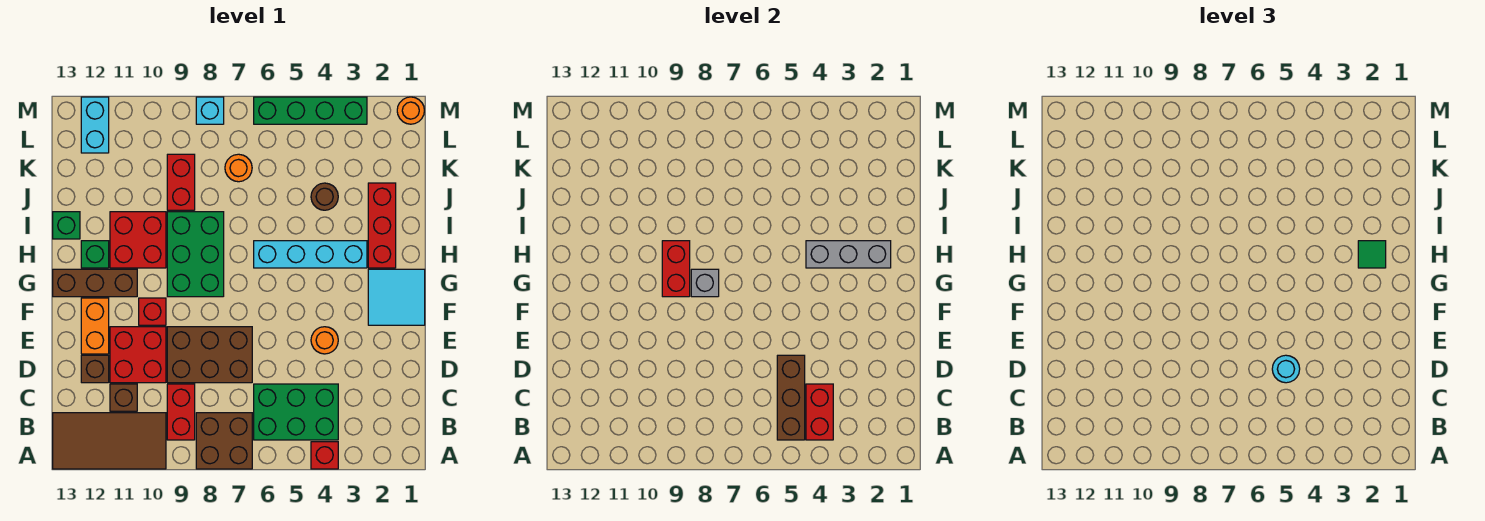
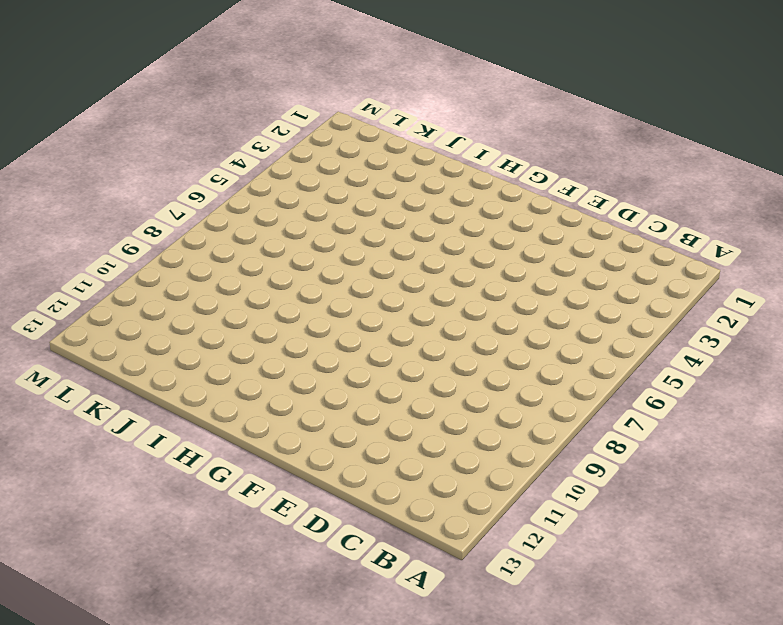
none -> red brick A4 level 1
none -> brown brick A7:B8 level 1
none -> brown tile A10:B13 level 1
none -> green brick B4:C6 level 1

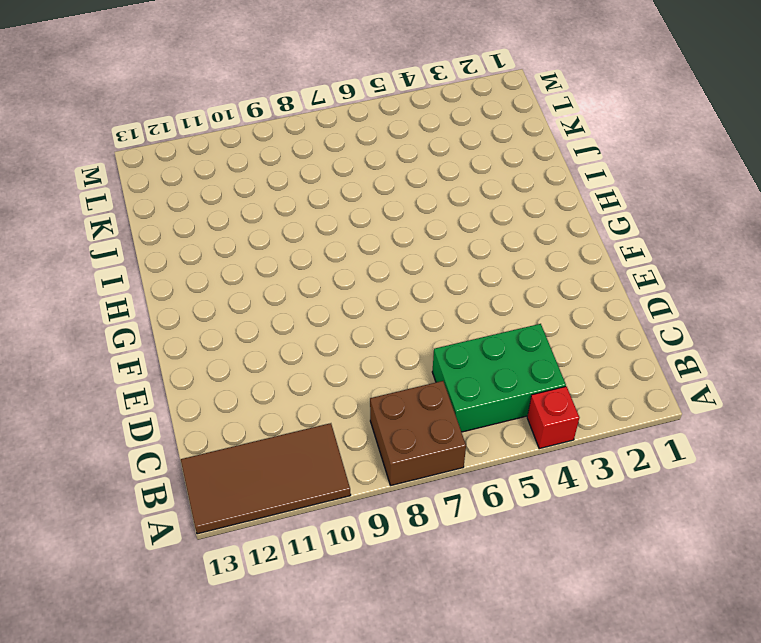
none -> red brick B9:C9 level 1
none -> brown brick C11 level 1
none -> brown brick D7:E9 level 1
none -> red brick D10:E11 level 1

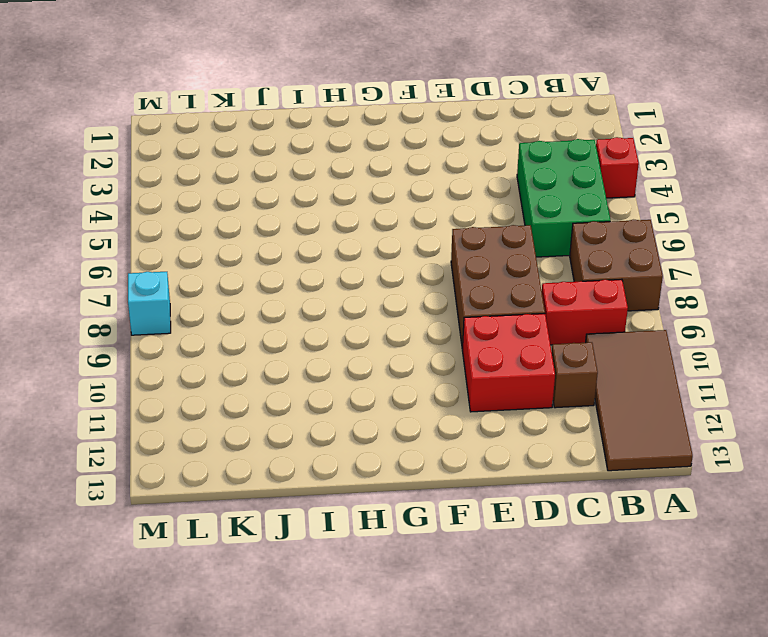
none -> brown brick D12 level 1
none -> orange round brick E4 level 1
none -> orange brick E12:F12 level 1
none -> cyan tile F1:G2 level 1

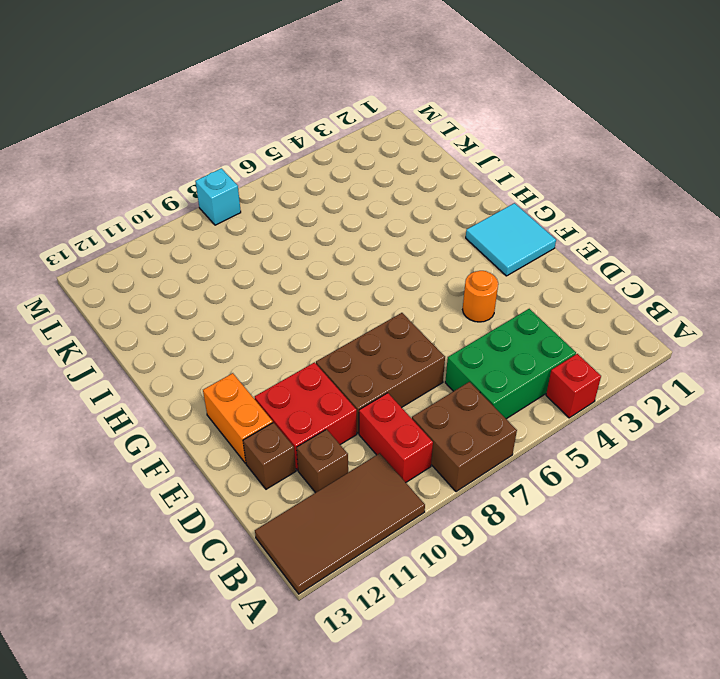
none -> red brick F10 level 1
none -> green brick G8:I9 level 1
none -> brown brick G11:G13 level 1
none -> red brick H2:J2 level 1

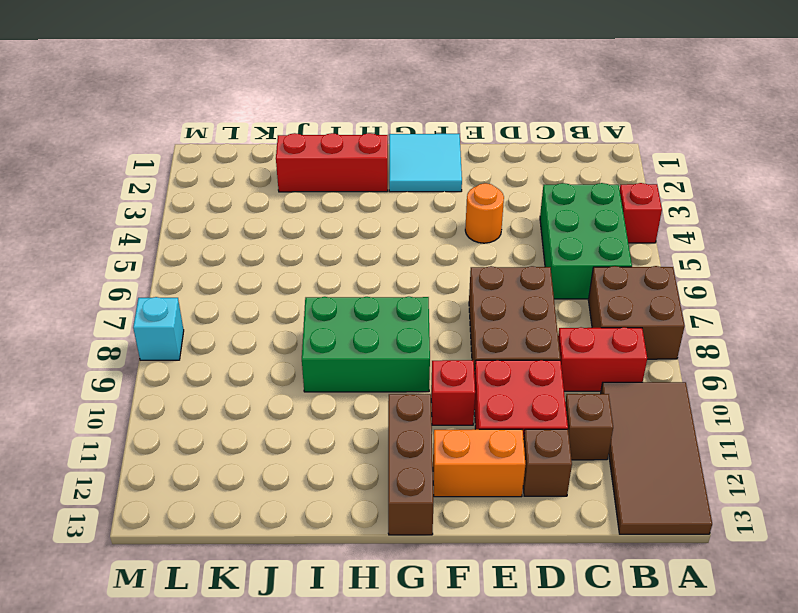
none -> cyan brick H3:H6 level 1
none -> red brick H10:I11 level 1
none -> green brick H12 level 1
none -> green brick I13 level 1

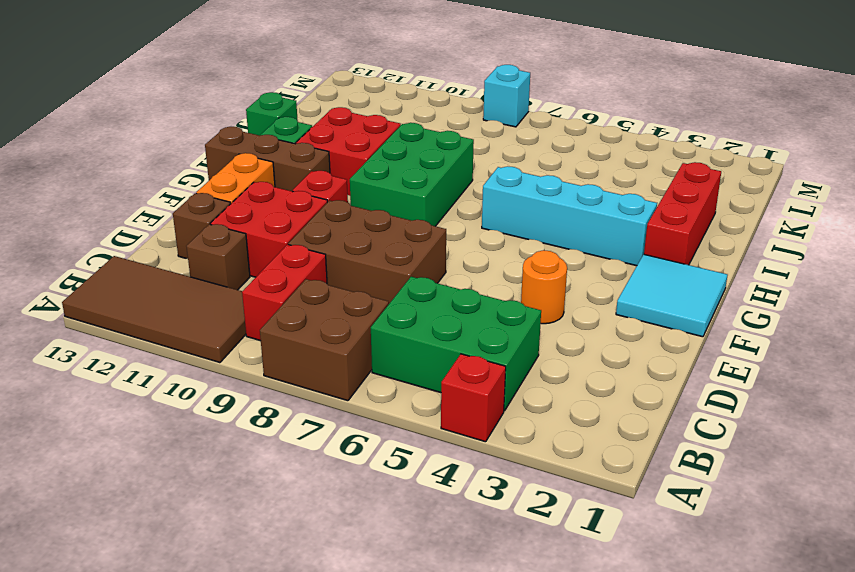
none -> brown round brick J4 level 1
none -> red brick J9:K9 level 1
none -> orange round brick K7 level 1
none -> cyan brick L12:M12 level 1

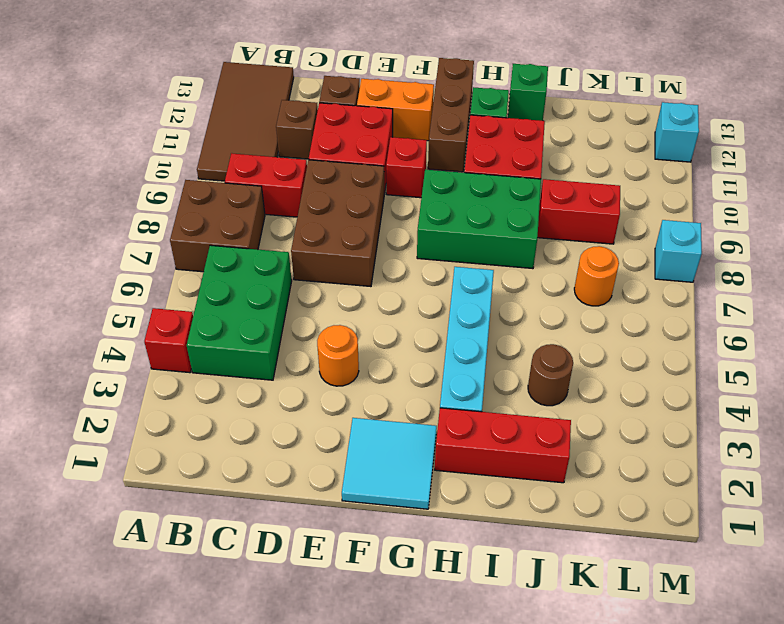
cyan brick M12 level 1 -> cyan brick L12:M12 level 1
none -> orange round brick M1 level 1
none -> green brick M3:M6 level 1
none -> red brick B4:C4 level 2
none -> brown brick B5:D5 level 2

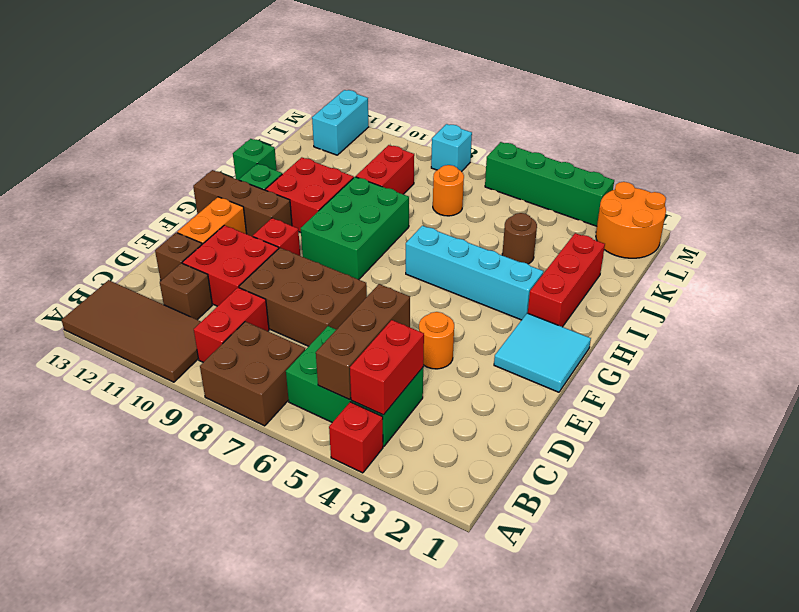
orange round brick L1:M2 level 1 -> orange round brick M1 level 1
none -> grey brick G8 level 2
none -> red brick G9:H9 level 2
none -> grey brick H2:H4 level 2
none -> cyan round brick D5 level 3

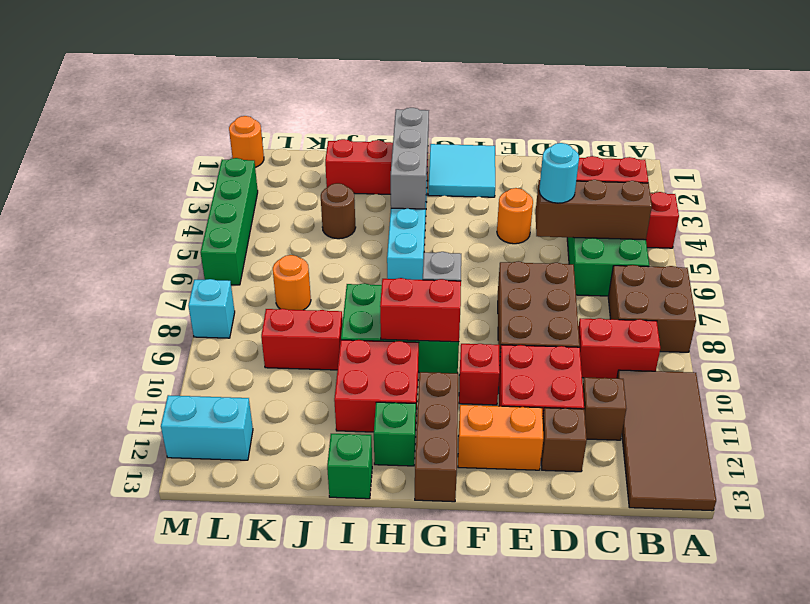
none -> green tile H2 level 3

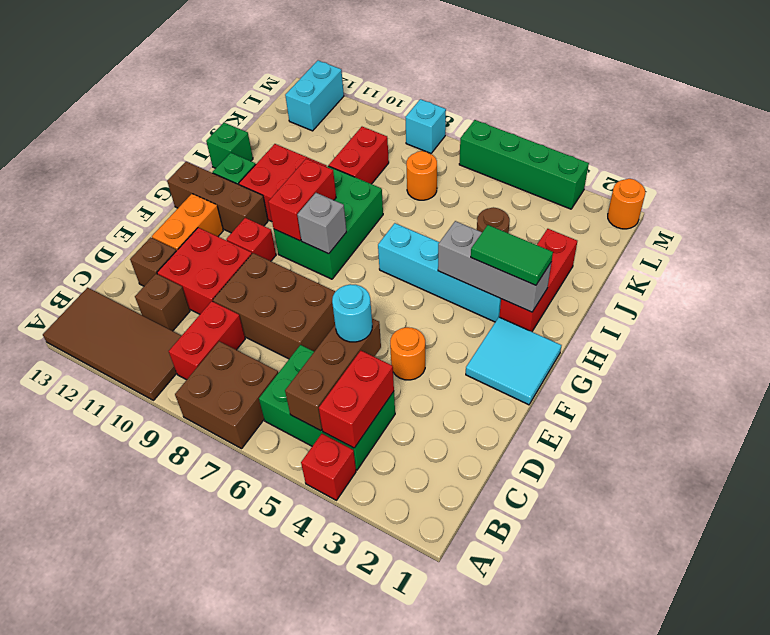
green tile H2:H3 level 3 -> green tile H2 level 3

